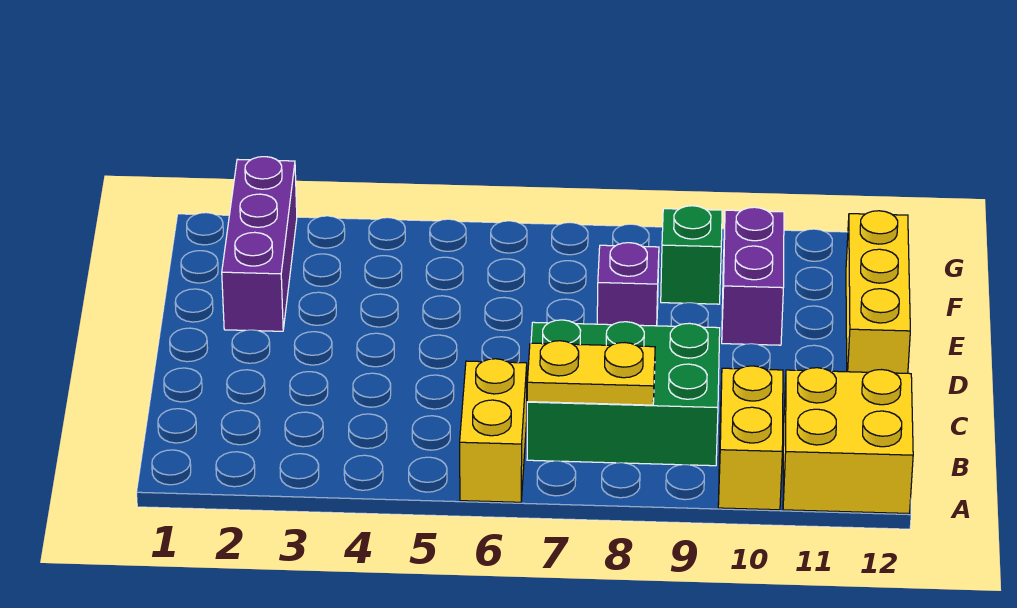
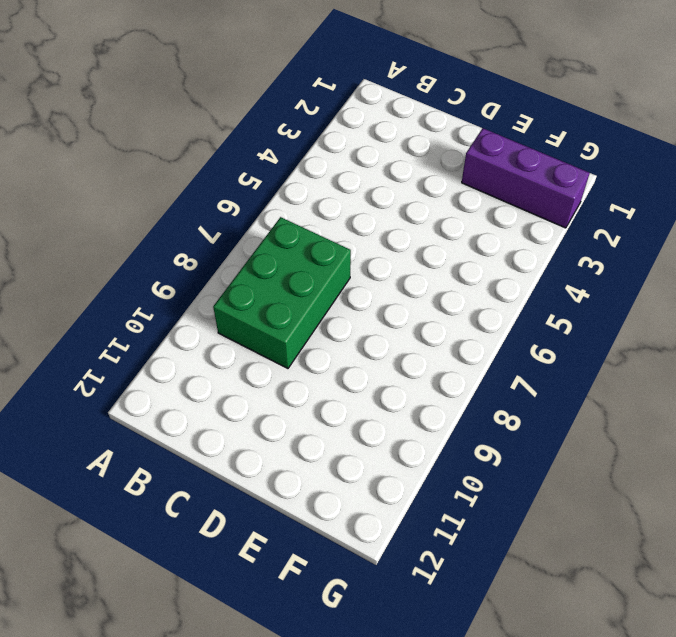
none -> yellow brick A6:B6 level 1
none -> yellow brick A10:B10 level 1

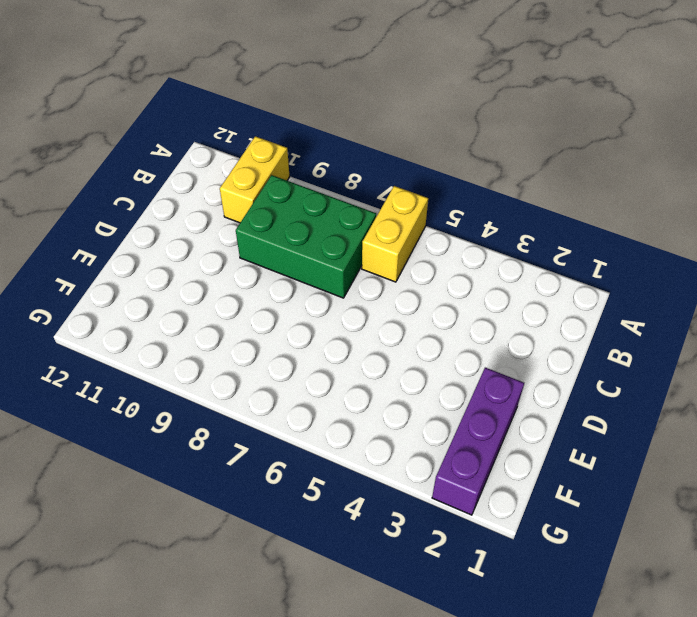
none -> yellow brick A11:B12 level 1
none -> yellow brick D12:F12 level 1

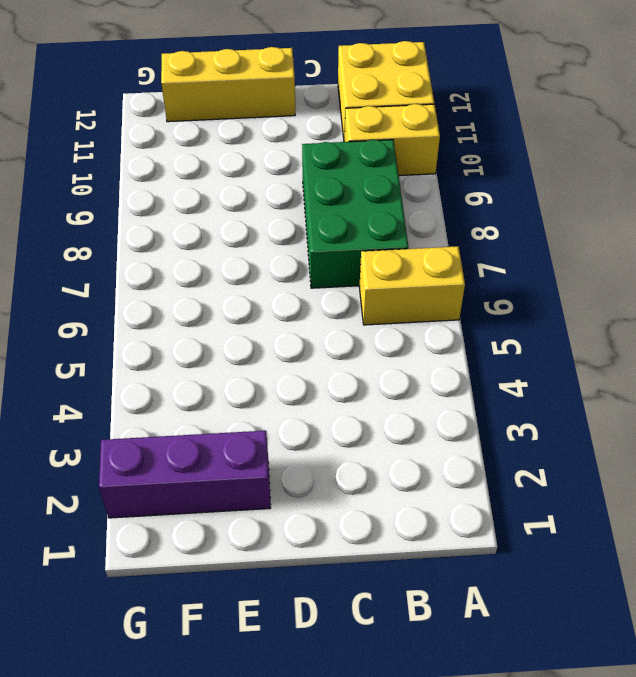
none -> purple brick E8 level 1
none -> purple brick E10:F10 level 1

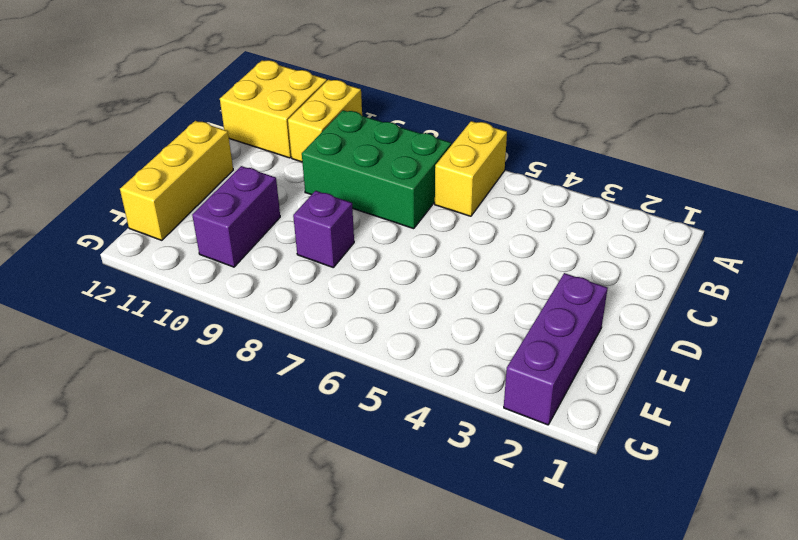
none -> green brick F9 level 1
none -> yellow plate B7:B8 level 2

